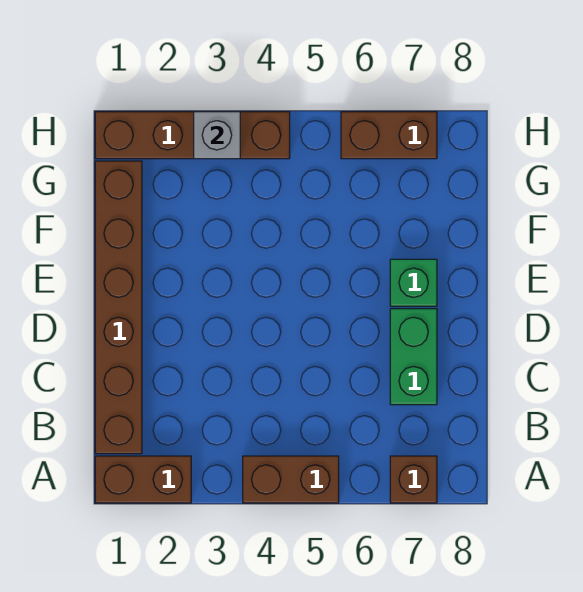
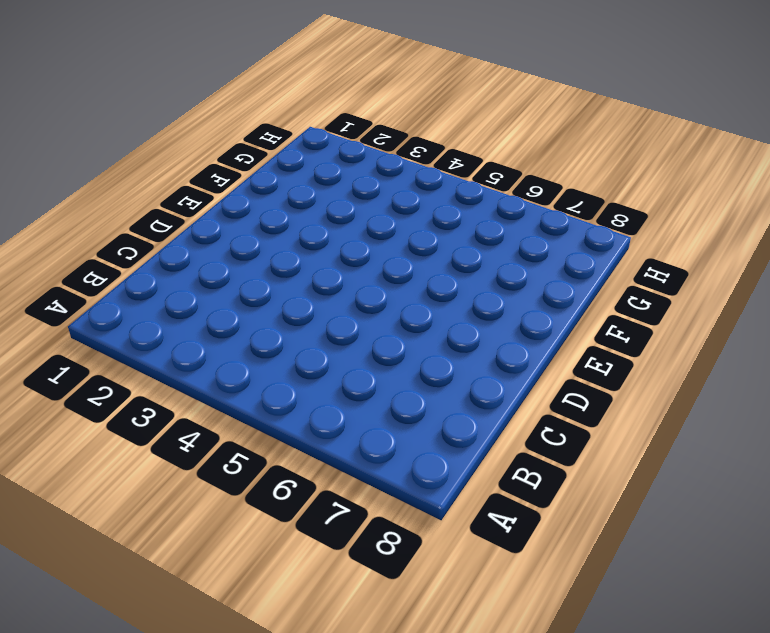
none -> brown brick A1:A2 level 1
none -> brown brick A4:A5 level 1

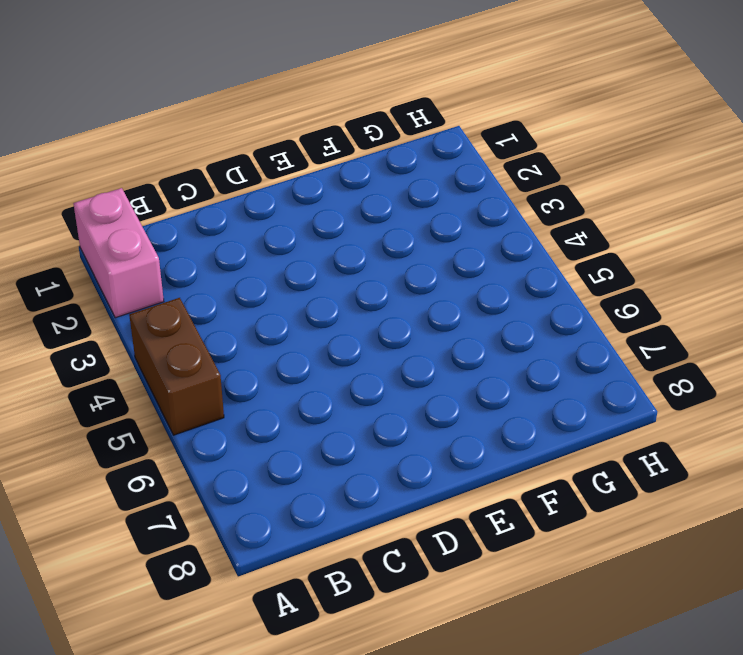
pink brick A1:A2 level 1 -> brown brick A1:A2 level 1
none -> brown brick A7 level 1
none -> brown brick B1:G1 level 1

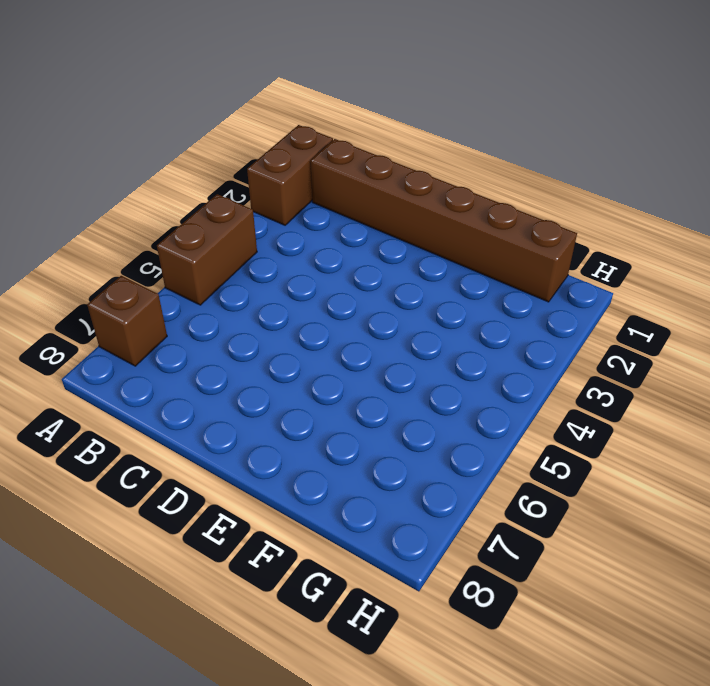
none -> green brick C7:D7 level 1
none -> green brick E7 level 1

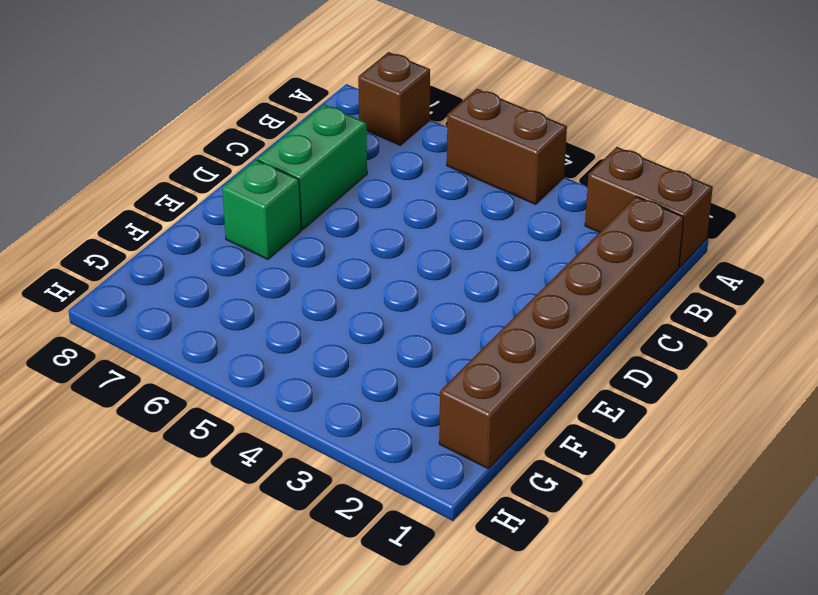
none -> brown brick H1:H4 level 1
none -> brown brick H6:H7 level 1

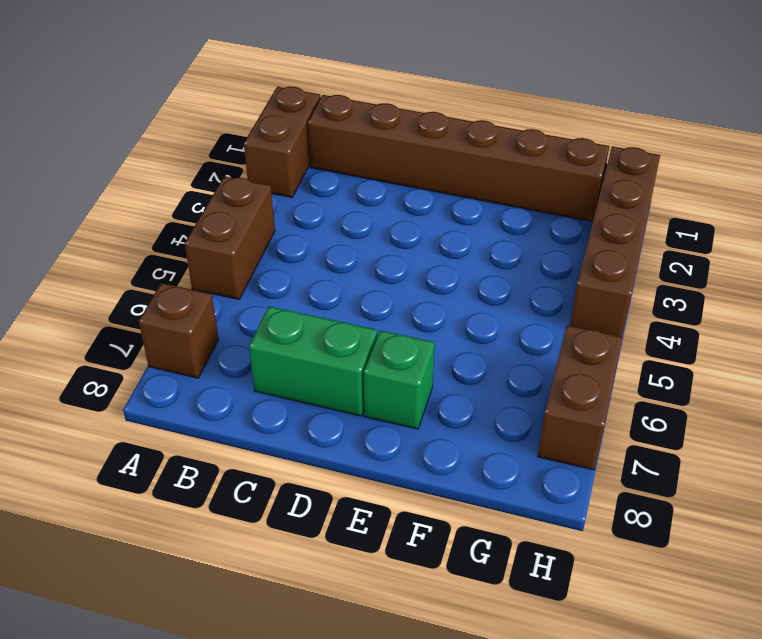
none -> grey brick H3 level 2

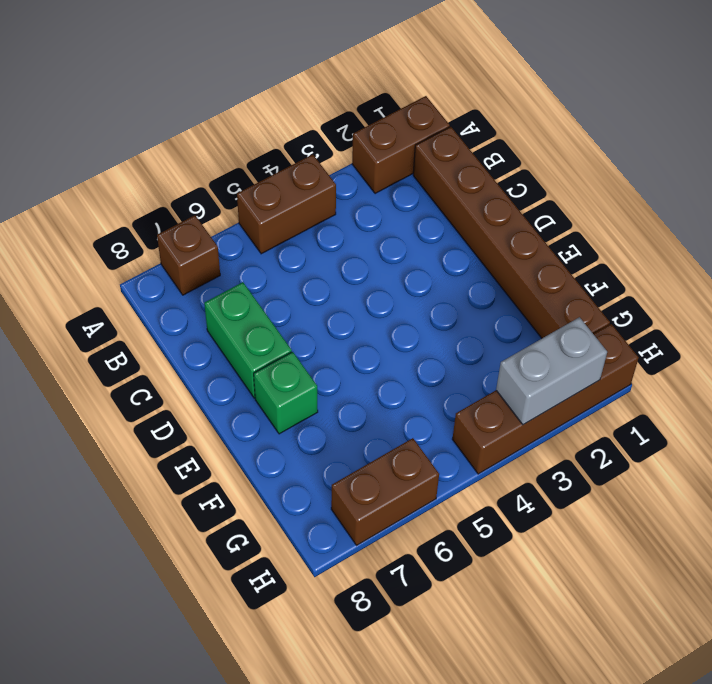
grey brick H2:H3 level 2 -> grey brick H3 level 2

